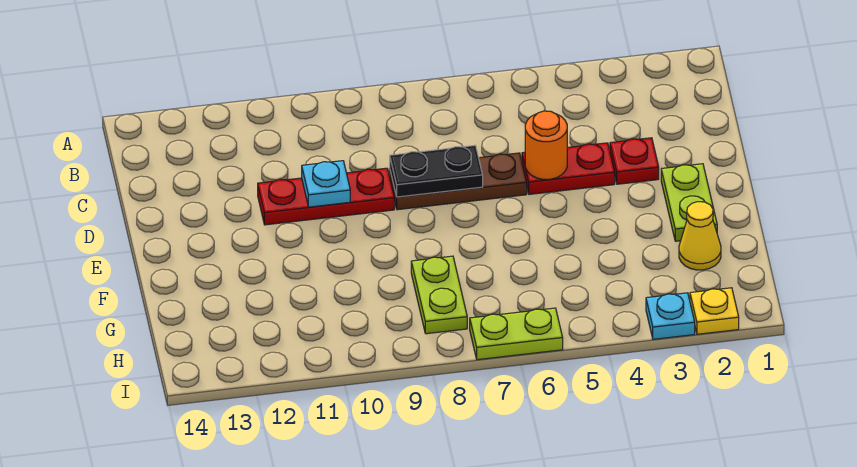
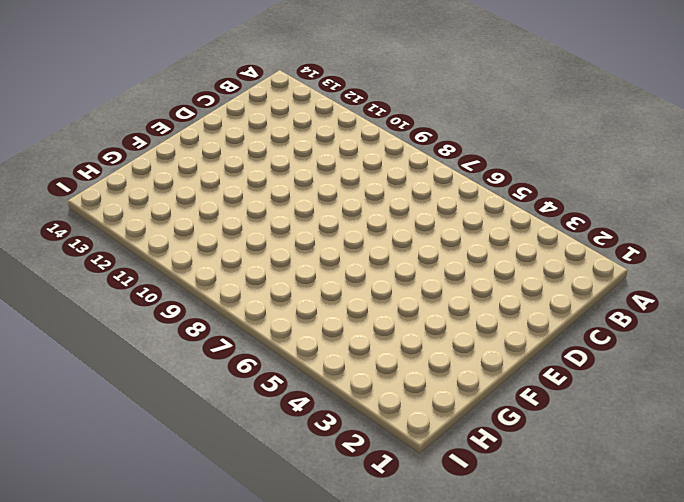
none -> red plate D3 level 1
none -> red plate D4:D5 level 1
none -> brown plate D6:D8 level 1

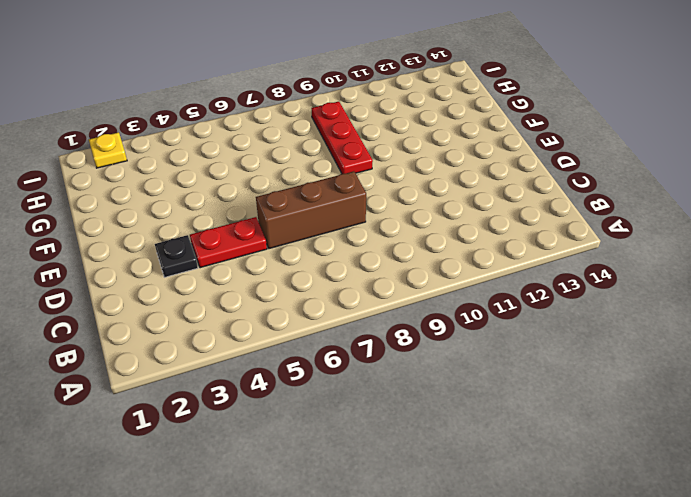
black plate D3 level 1 -> red plate D3 level 1
brown brick D6:D8 level 1 -> brown plate D6:D8 level 1
red plate F9:H9 level 1 -> red plate D9:D11 level 1
none -> lime plate E2:F2 level 1
none -> yellow cone G2 level 1
none -> lime plate G8:H8 level 1

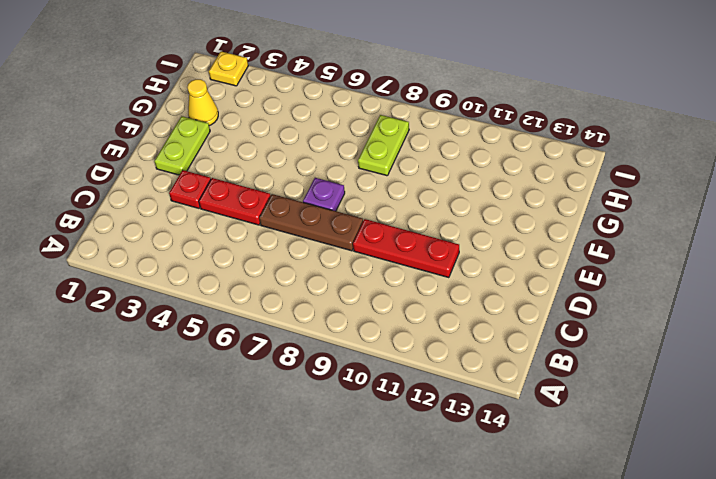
purple plate E7 level 1 -> none
none -> cyan plate I3 level 1
none -> lime plate I6:I7 level 1
none -> orange round brick D5 level 2

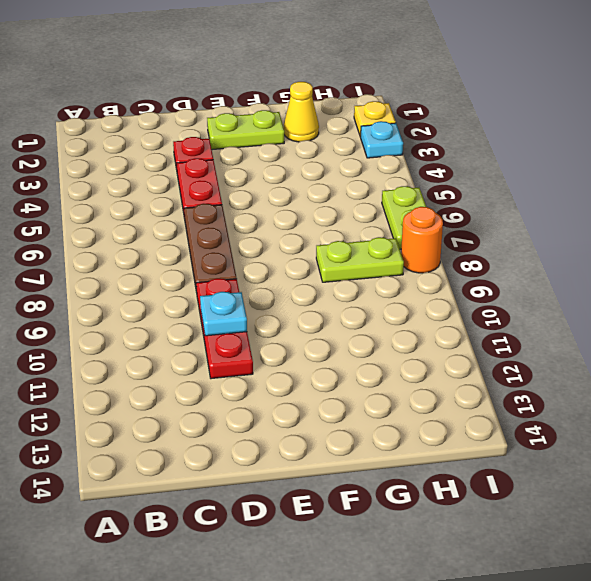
orange round brick I8 level 1 -> orange round brick D5 level 2
none -> black plate D7:D8 level 2

